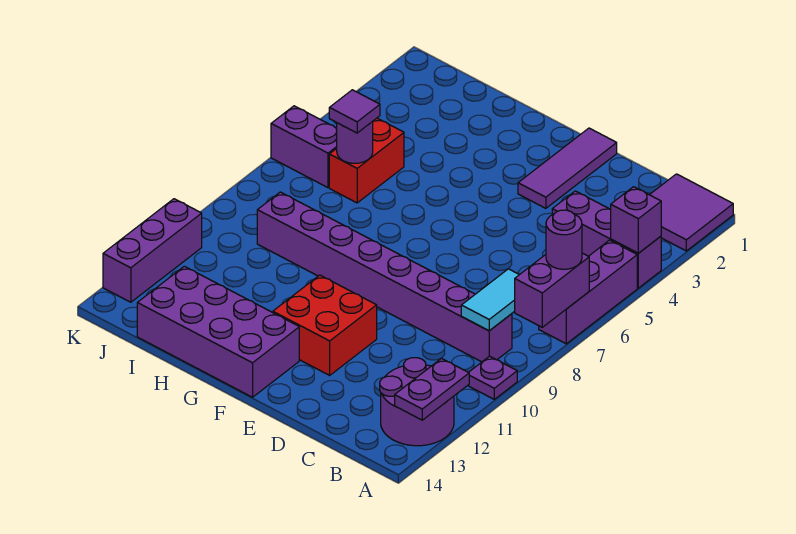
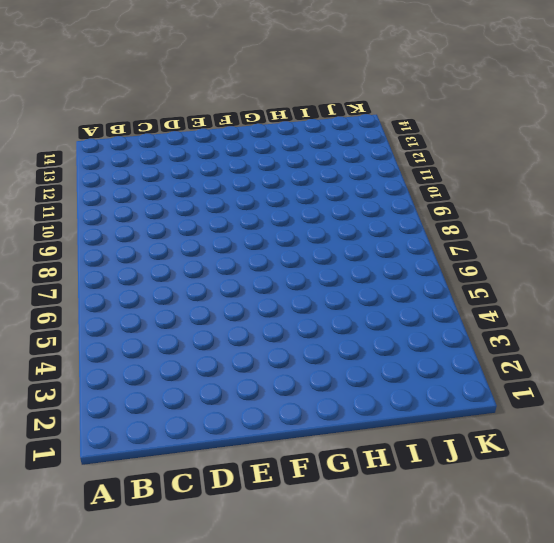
none -> purple tile A1:B2 level 1
none -> purple brick A4:C4 level 1
none -> purple brick A5:A7 level 1

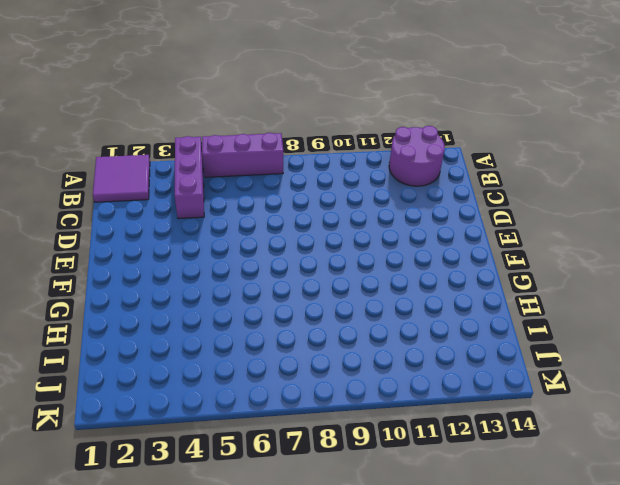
none -> purple plate A10 level 1
none -> purple brick B9:I9 level 1
none -> purple tile E1:E3 level 1

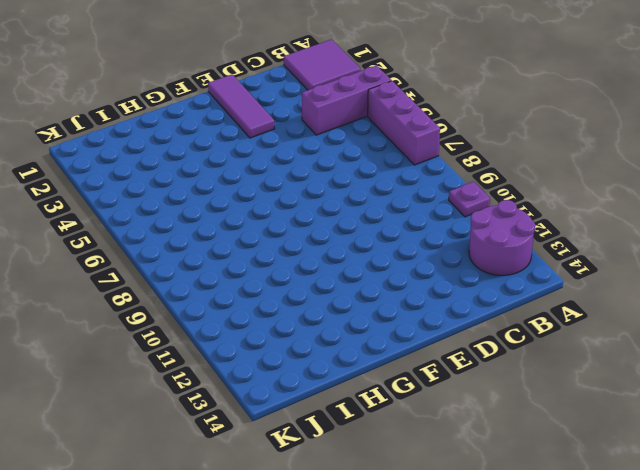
none -> purple brick B9:I9 level 1
none -> red brick E11:F12 level 1
none -> purple brick F13:I14 level 1

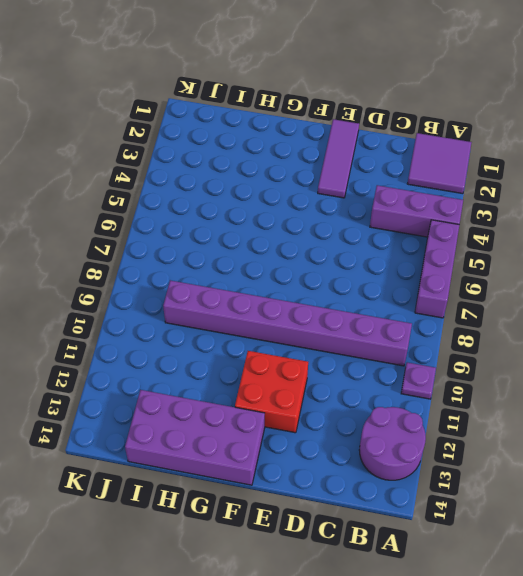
none -> red brick I5:I6 level 1
none -> purple brick J6:K6 level 1
none -> purple brick K11:K13 level 1

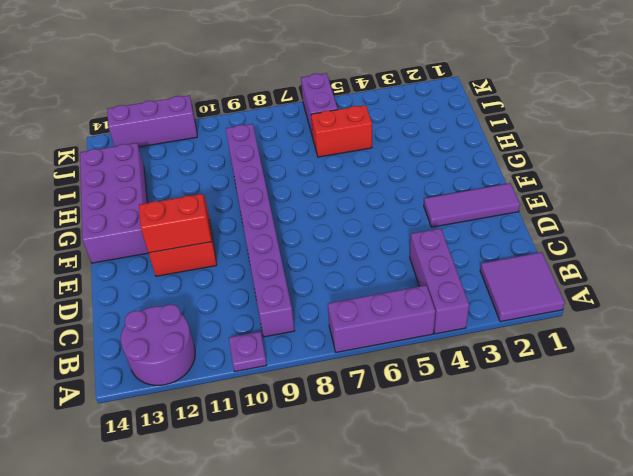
red brick E11:E12 level 2 -> none
none -> purple brick A4 level 2
none -> purple brick A7:A8 level 2
none -> purple plate A12:A13 level 2

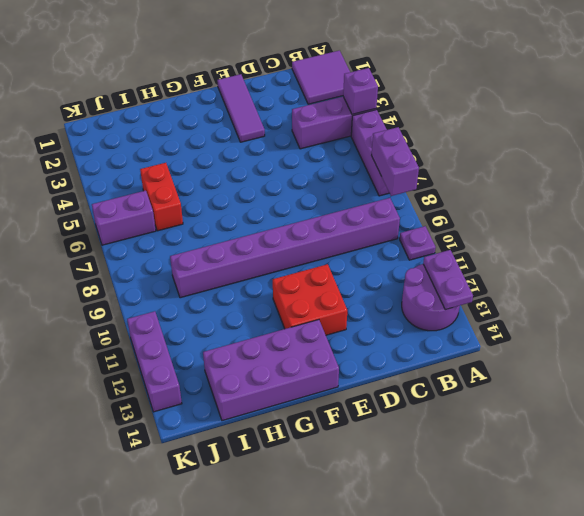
none -> cyan tile B8:B9 level 2
none -> purple round brick I6 level 2
none -> purple round brick A7 level 3

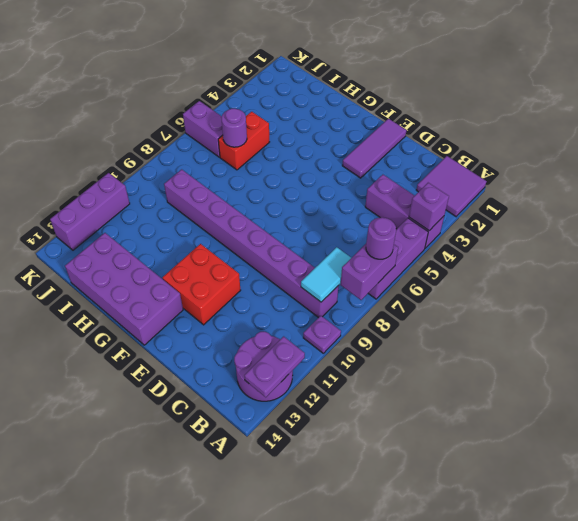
none -> purple tile I6 level 3

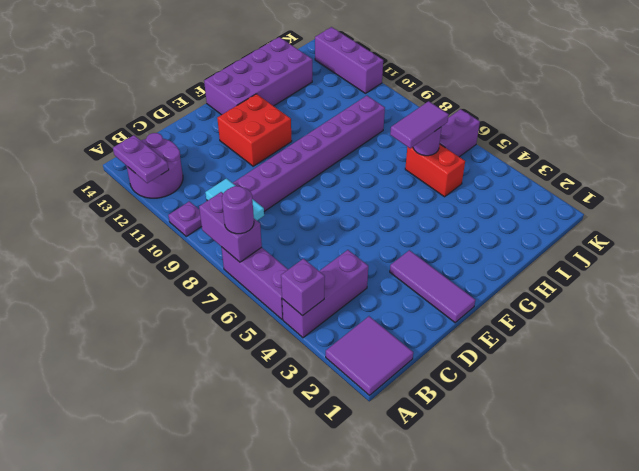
purple tile H6:I6 level 3 -> purple tile I6 level 3

